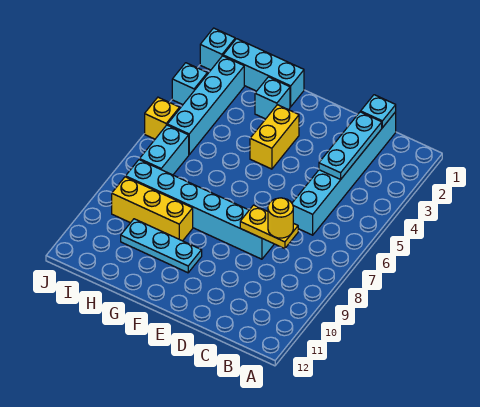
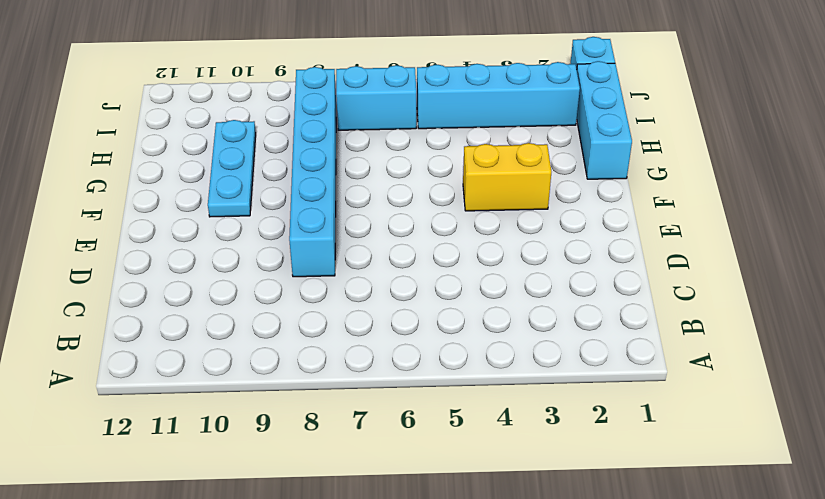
none -> cyan brick C1:C6 level 1
none -> cyan brick G2 level 1
none -> yellow brick G9:I9 level 1

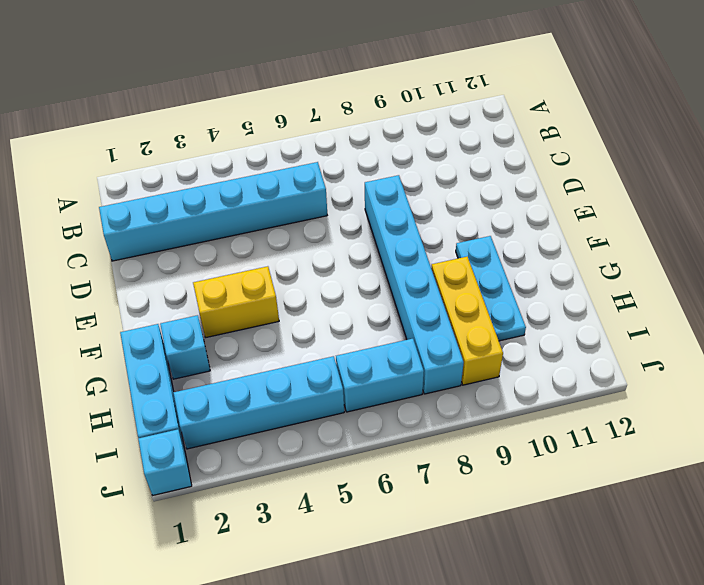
none -> cyan brick J3 level 1
none -> yellow brick J5 level 1
none -> cyan plate C1 level 2

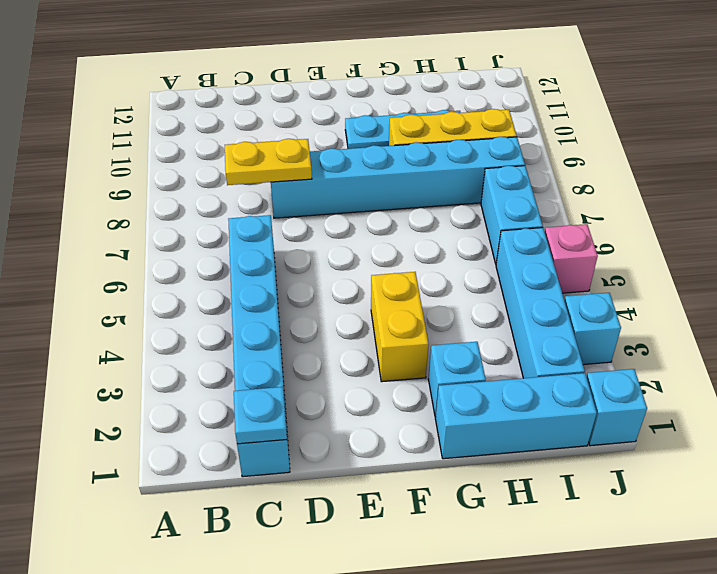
pink brick J5 level 1 -> yellow brick J5 level 1
none -> cyan plate C2:C4 level 2
none -> yellow round brick C8 level 3

